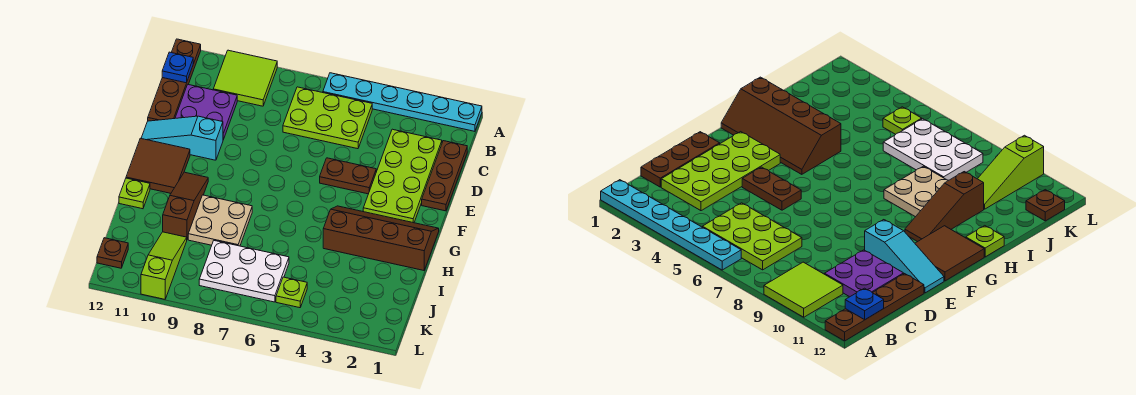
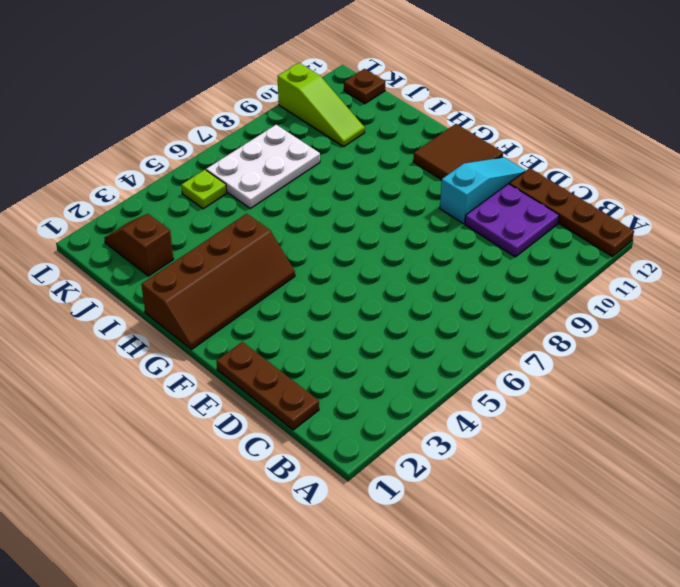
brown slope J2:K2 level 1 top J -> none
none -> cyan plate A1:A6 level 1
none -> lime tile A9:B10 level 1
none -> lime plate B5:C7 level 1

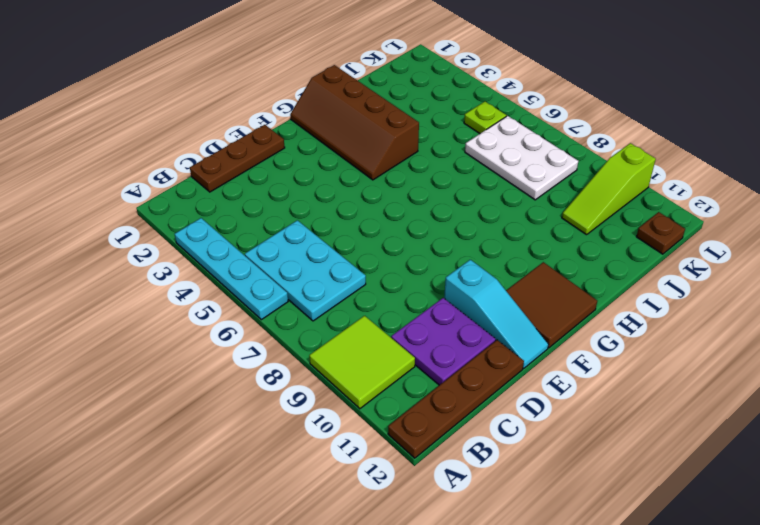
cyan plate A3:A6 level 1 -> cyan plate A1:A6 level 1
cyan plate B5:C7 level 1 -> lime plate B5:C7 level 1
none -> lime plate C2:F3 level 1
none -> brown plate E4:E5 level 1
none -> brown slope G10:I10 level 1 top I

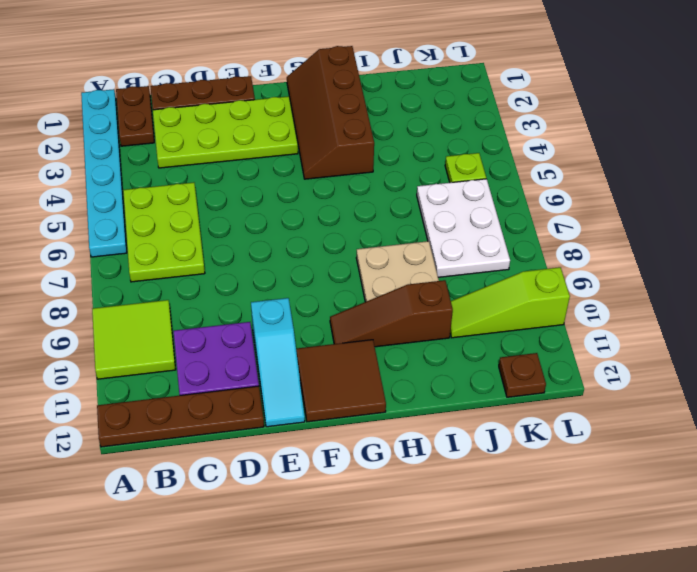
brown plate B1:B2 level 1 -> brown plate E4:E5 level 1
none -> lime plate H12 level 1
none -> blue plate B12 level 2

